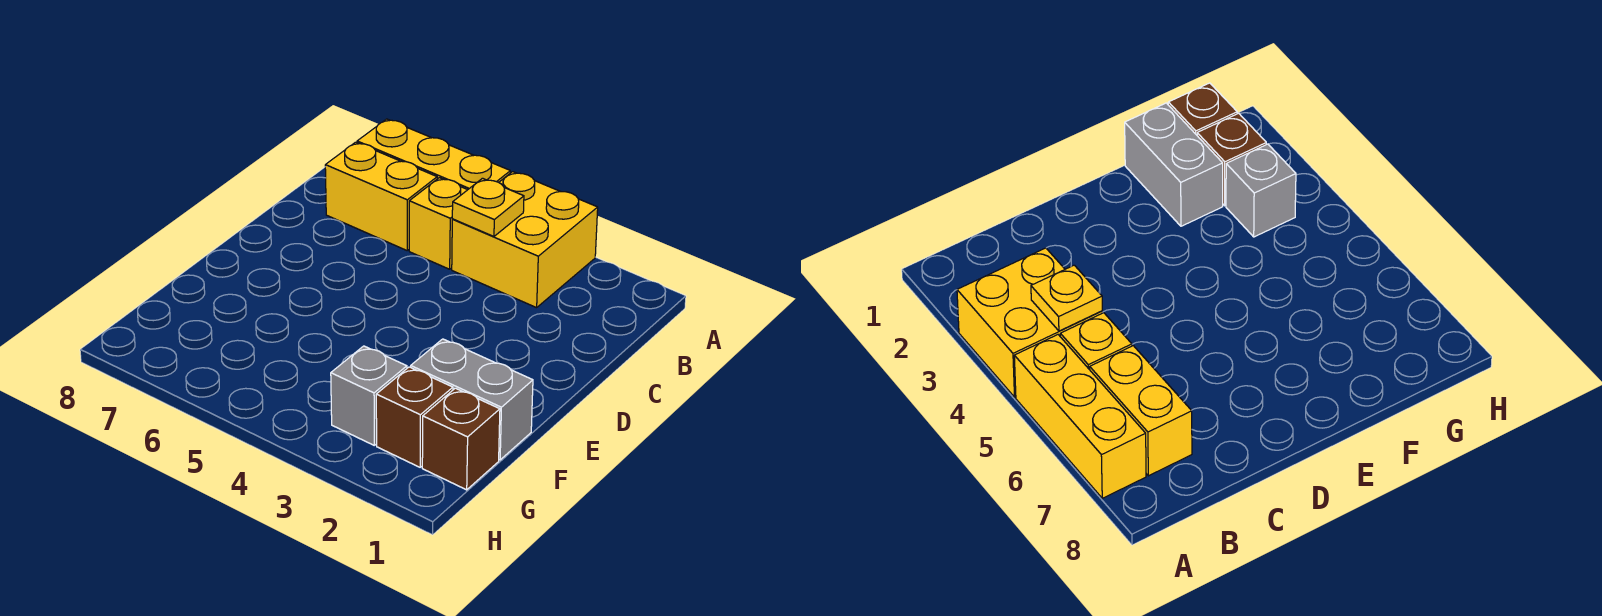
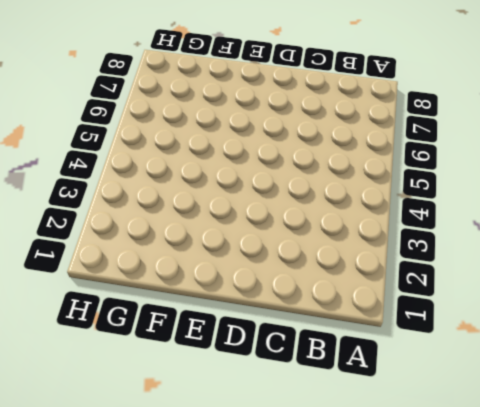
none -> yellow brick A3:B4 level 1
none -> yellow brick A5:A7 level 1

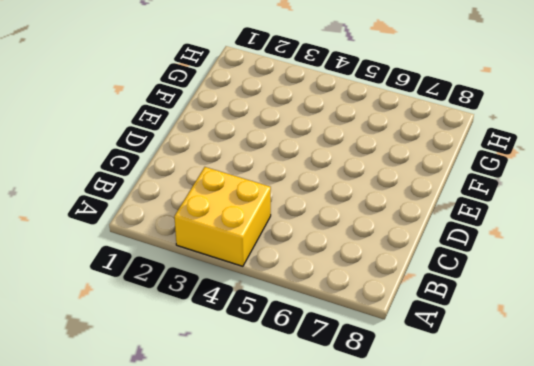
none -> yellow brick A5:A7 level 1
none -> yellow brick B5 level 1

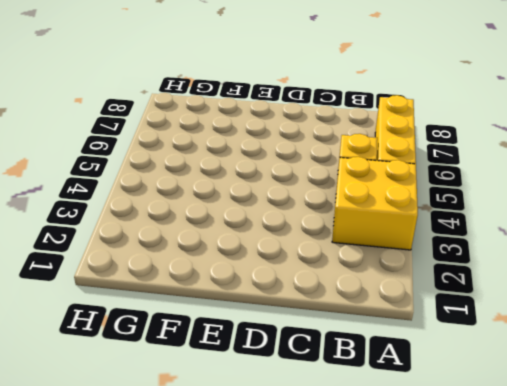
none -> yellow brick B6:B7 level 1
none -> grey brick F1:F2 level 1

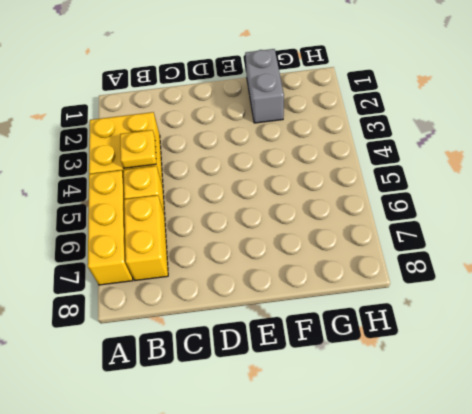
none -> brown brick G1 level 1
none -> brown brick G2 level 1

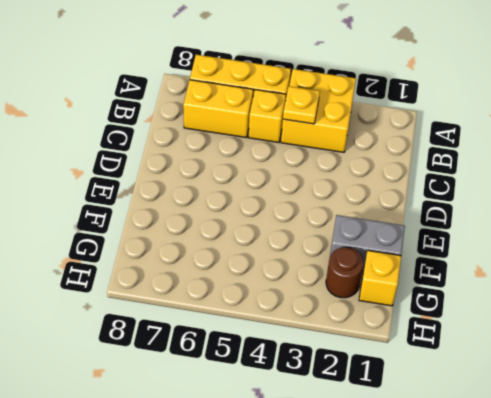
yellow brick G1 level 1 -> brown brick G1 level 1
brown round brick G2 level 1 -> brown brick G2 level 1
none -> grey brick G3 level 1

